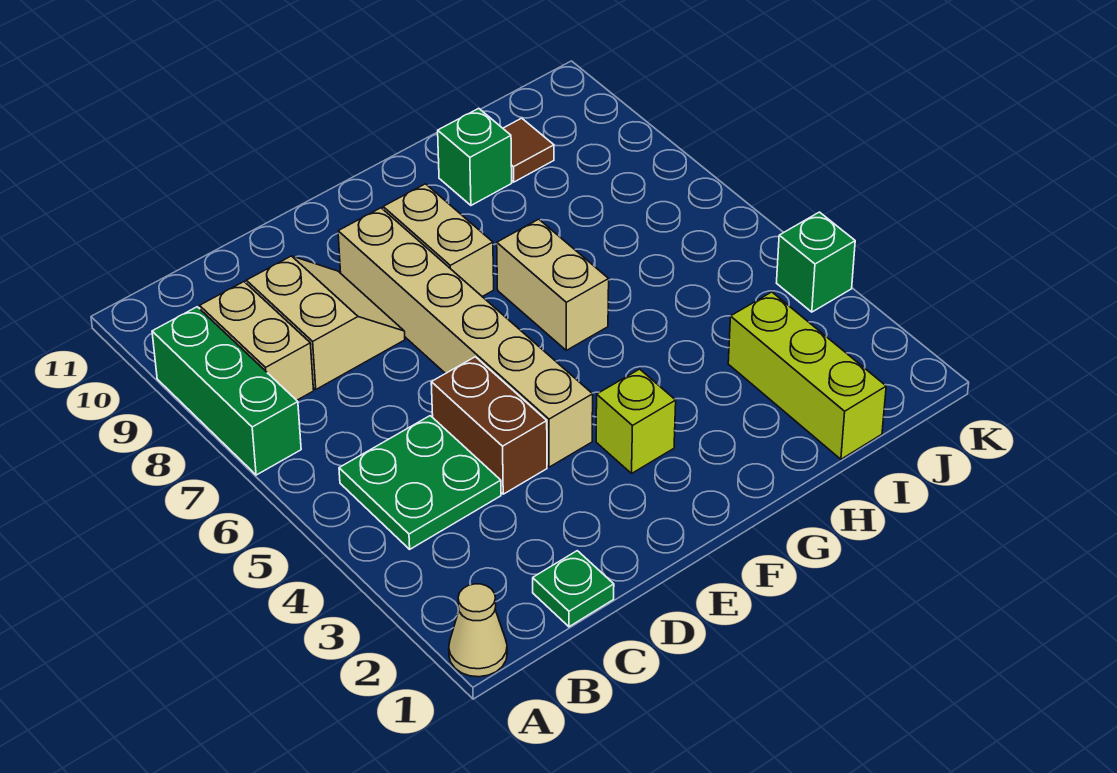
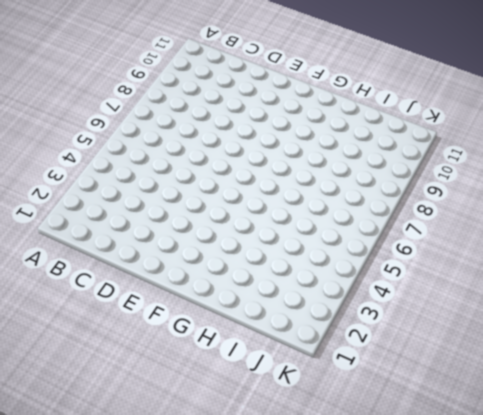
none -> tan cone A1 level 1
none -> green brick A7:A9 level 1
none -> green plate B4:C5 level 1

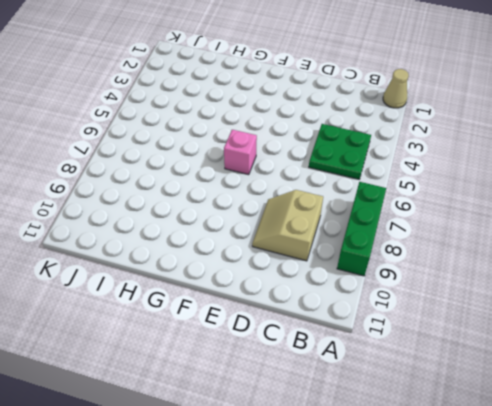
pink brick F6 level 1 -> none
none -> tan brick B8:B9 level 1
none -> green plate C1 level 1
none -> brown brick D4:D5 level 1

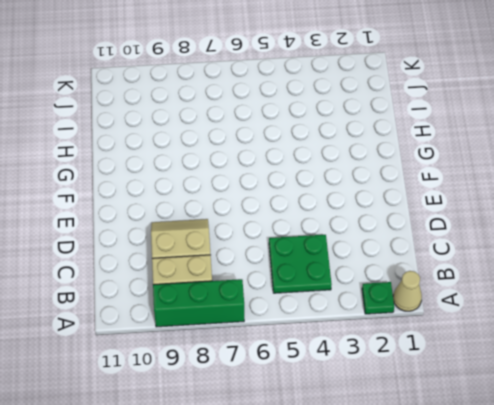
green plate A2 level 1 -> green plate C1 level 1
none -> brown brick D4:D5 level 1
none -> tan brick E4:E9 level 1
none -> lime brick F3 level 1

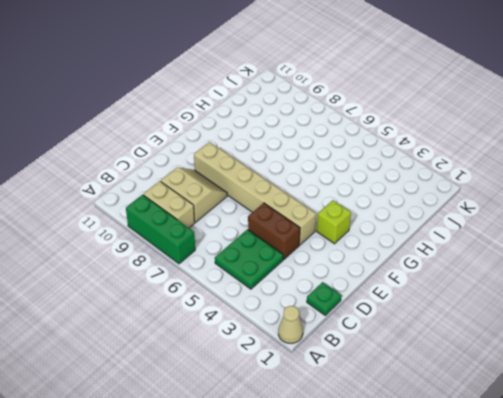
none -> tan brick F8:F9 level 1
none -> tan brick G6:G7 level 1
none -> green brick H10 level 1

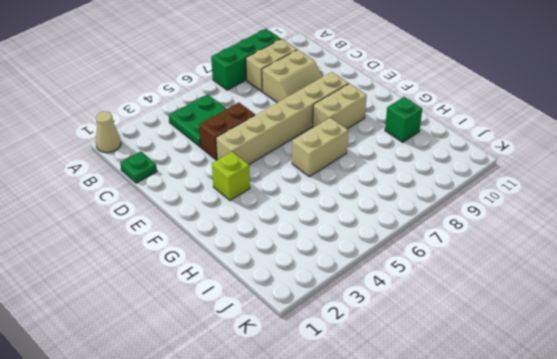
none -> lime brick I1:I3 level 1
none -> brown tile I10 level 1
none -> green brick K4 level 1

